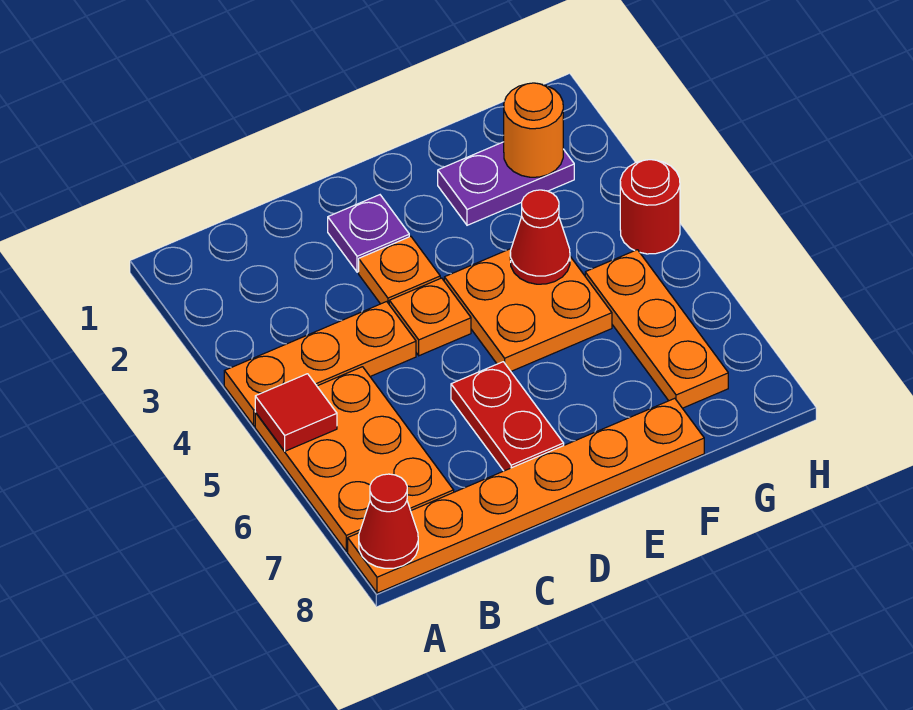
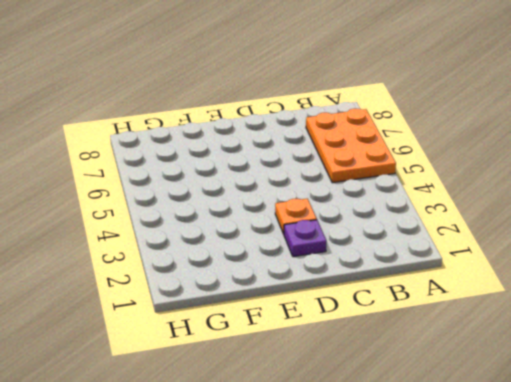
none -> orange plate A4:C4 level 1
none -> orange plate A8:F8 level 1
none -> orange plate D4 level 1

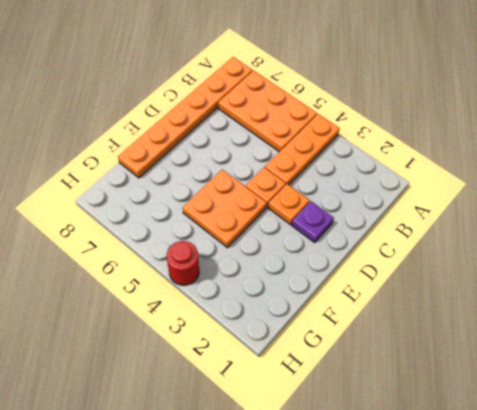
none -> red plate D6:D7 level 1
none -> purple plate F2:G2 level 1
none -> orange plate G5:G7 level 1

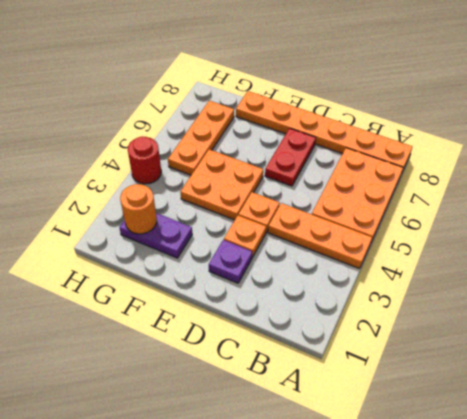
none -> red tile A5 level 2
none -> red cone A8 level 2
none -> red cone F4 level 2

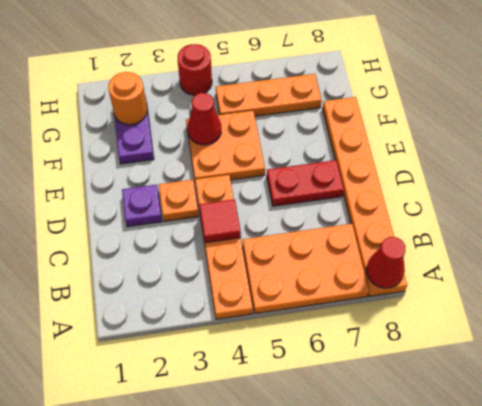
red tile C4 level 2 -> red tile A5 level 2

